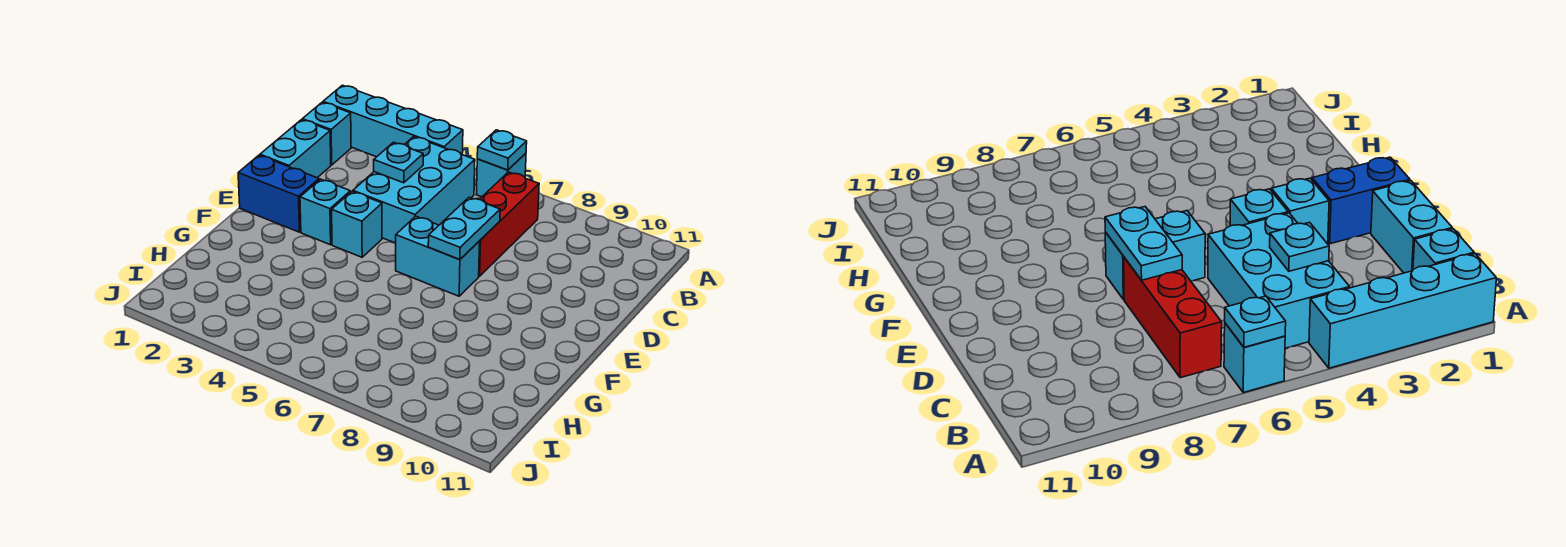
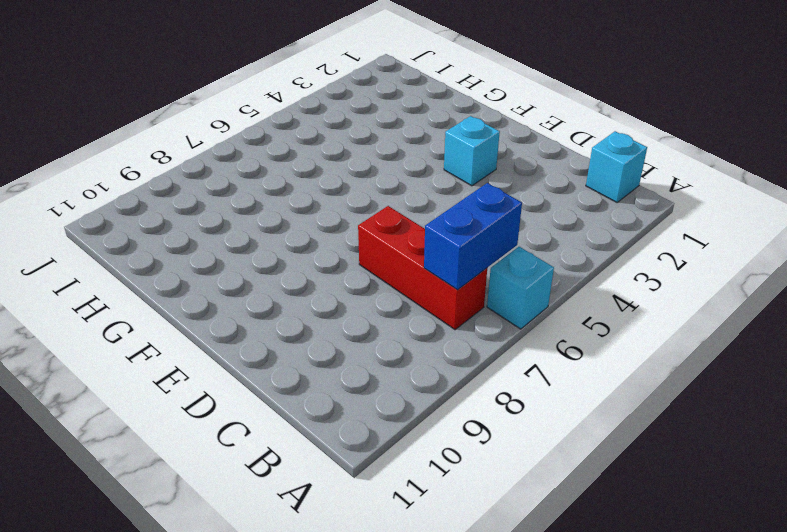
blue brick B6:B7 level 2 -> blue brick E1:E2 level 1
none -> cyan brick A1:A4 level 1
none -> cyan brick B4:D5 level 1
none -> cyan brick C1:D1 level 1

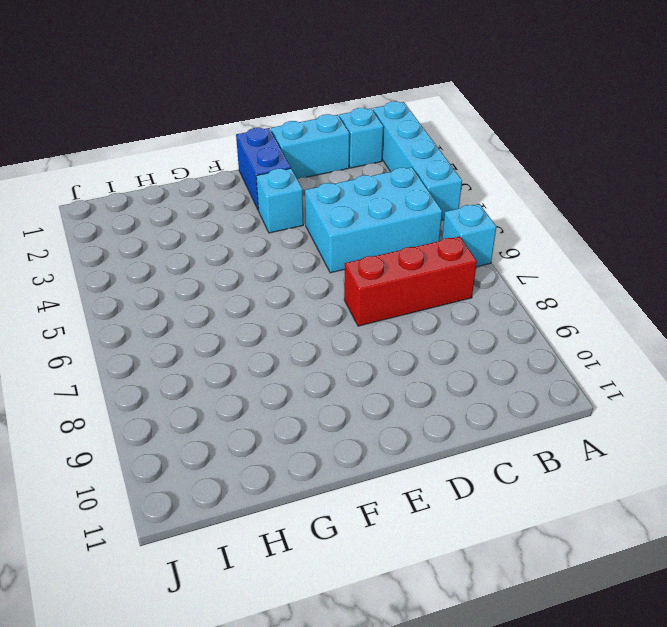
none -> cyan brick E4 level 1
none -> cyan brick E6:E7 level 1
none -> cyan plate A6 level 2

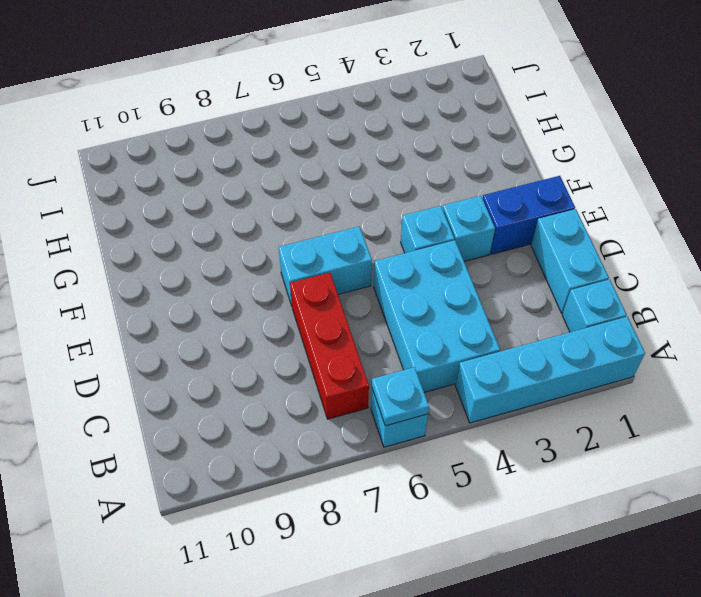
none -> cyan plate C4 level 2
none -> cyan plate D7:E7 level 2

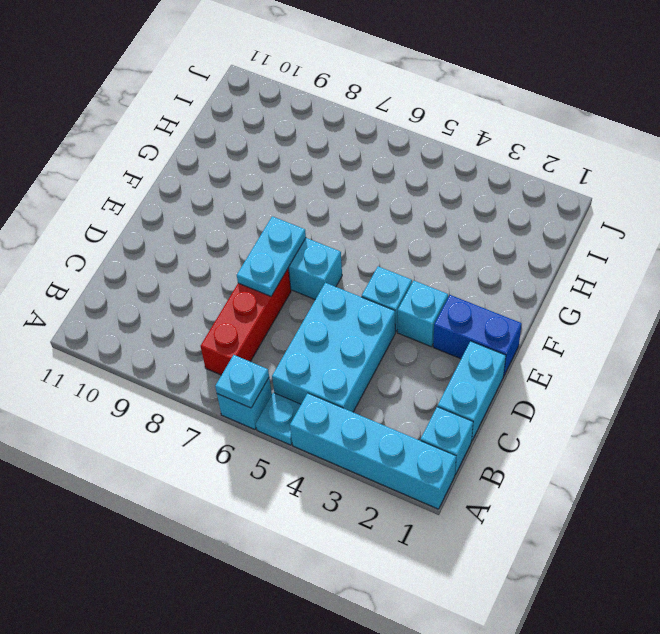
cyan plate A5 level 1 -> cyan plate C4 level 2

